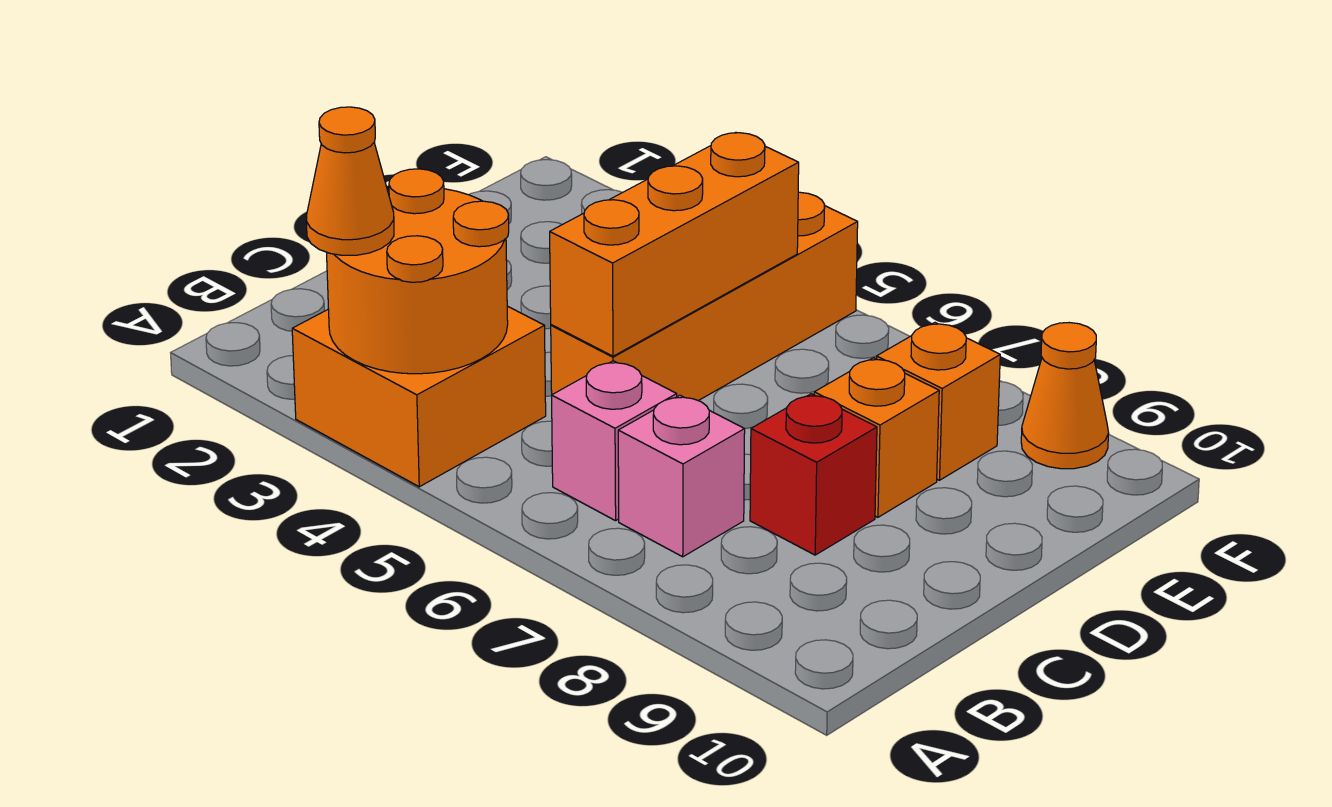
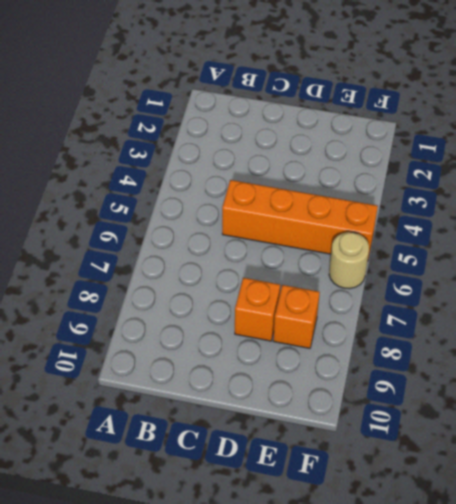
tan round brick F6 level 1 -> none
none -> orange brick A3:B4 level 1
none -> pink brick B6 level 1

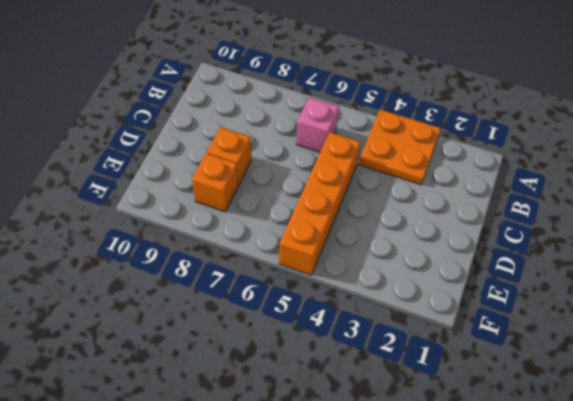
orange plate A3:B4 level 1 -> orange brick A3:B4 level 1
none -> pink brick B7 level 1
none -> red brick C8 level 1

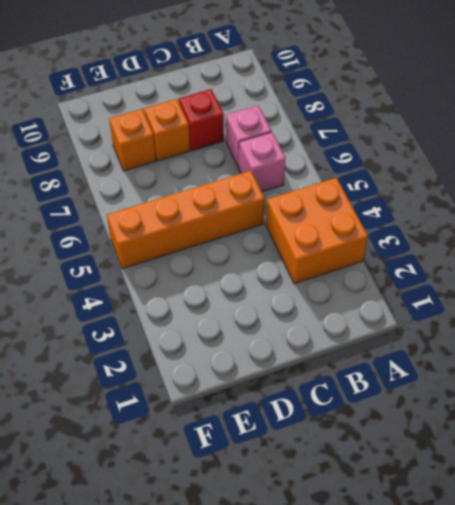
none -> orange cone F9 level 1
none -> orange round brick A3:B4 level 2

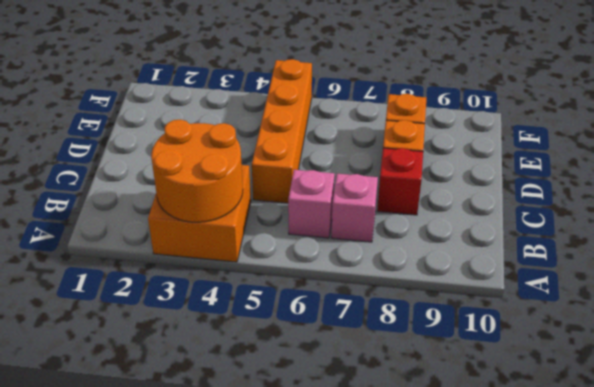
none -> orange cone F9 level 1
none -> orange brick C5:E5 level 2

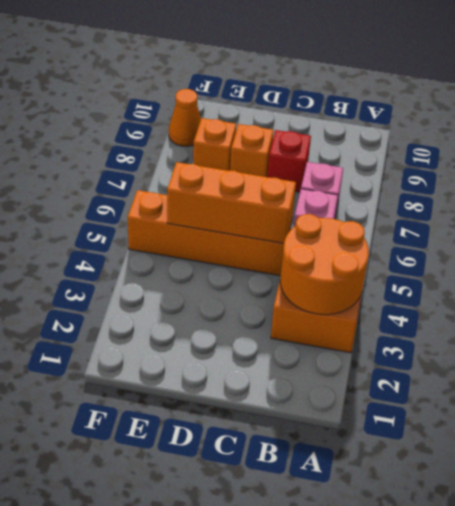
none -> orange cone A3 level 3

